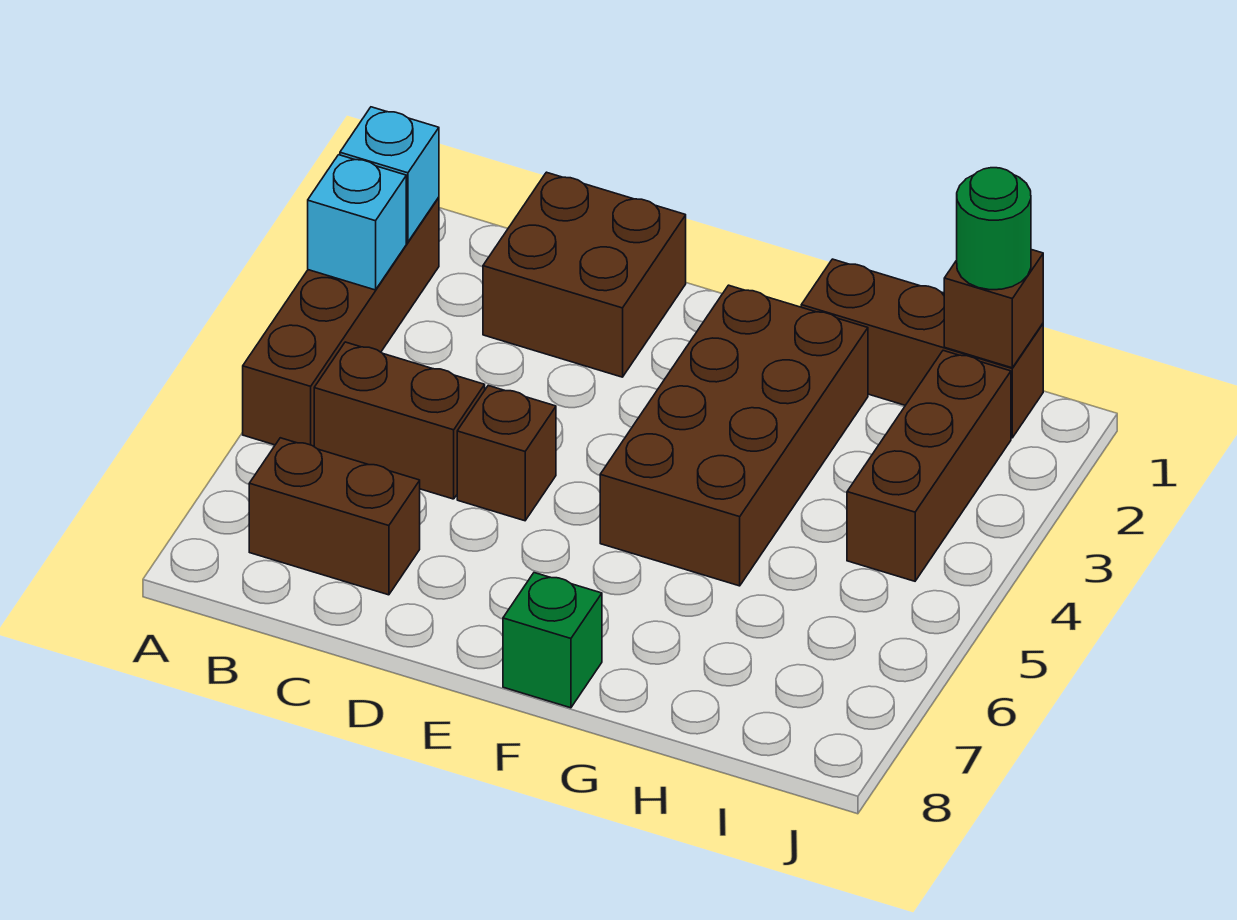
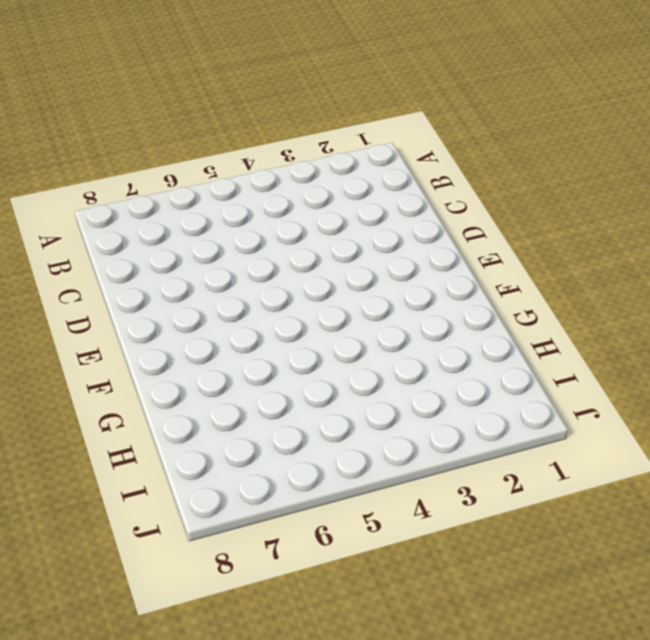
none -> brown brick A2:A5 level 1
none -> brown brick B5:C5 level 1
none -> brown brick B7:C7 level 1

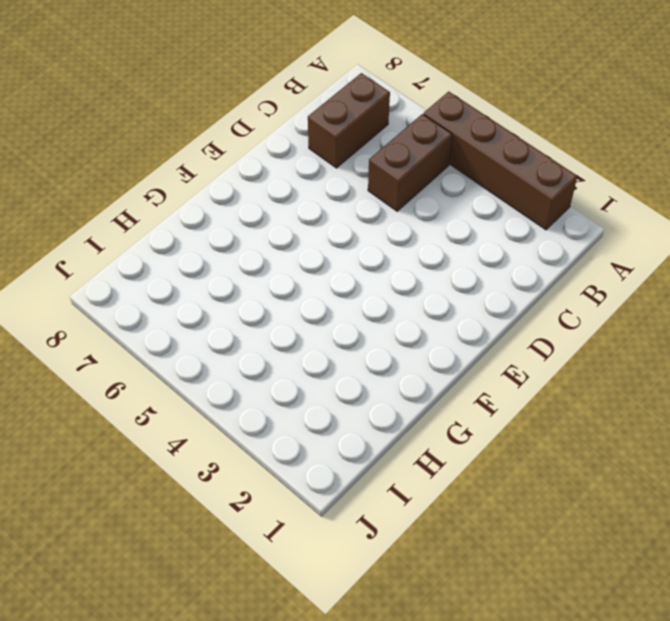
none -> brown brick C1:D2 level 1
none -> brown brick D5 level 1
none -> brown brick F2:G5 level 1

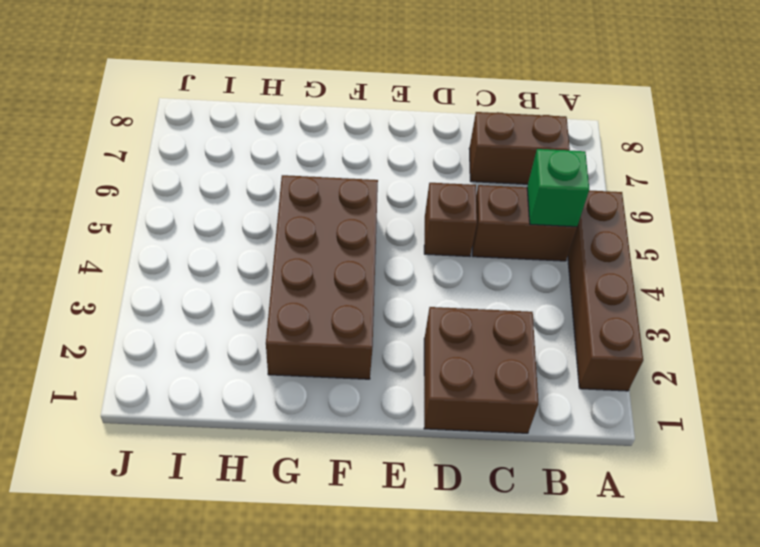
green brick B5 level 2 -> green brick F8 level 1
none -> brown brick G1:I1 level 1
none -> brown brick I2:I4 level 1
none -> cyan brick A2 level 2

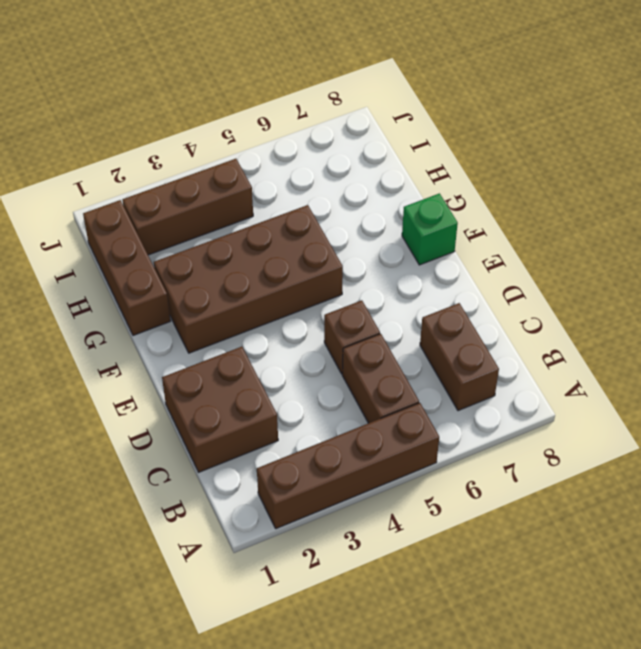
none -> cyan brick A2 level 2
none -> cyan brick A3 level 2
none -> brown brick I1 level 2

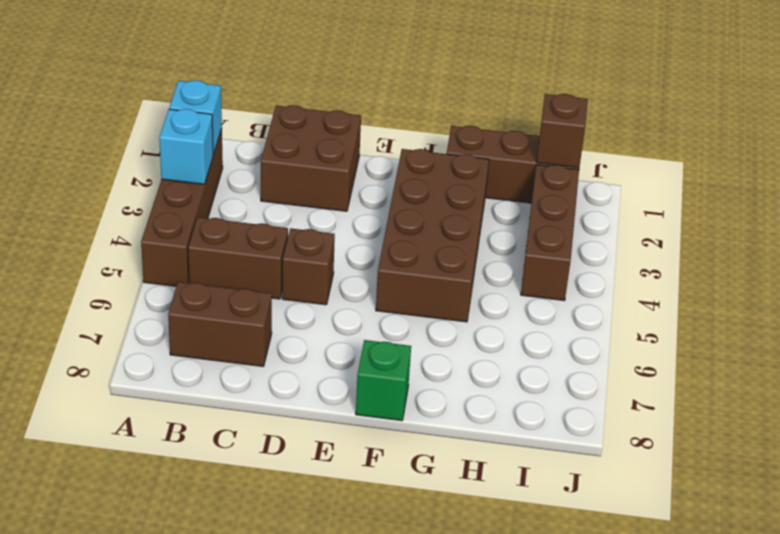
none -> green round brick I1 level 3

